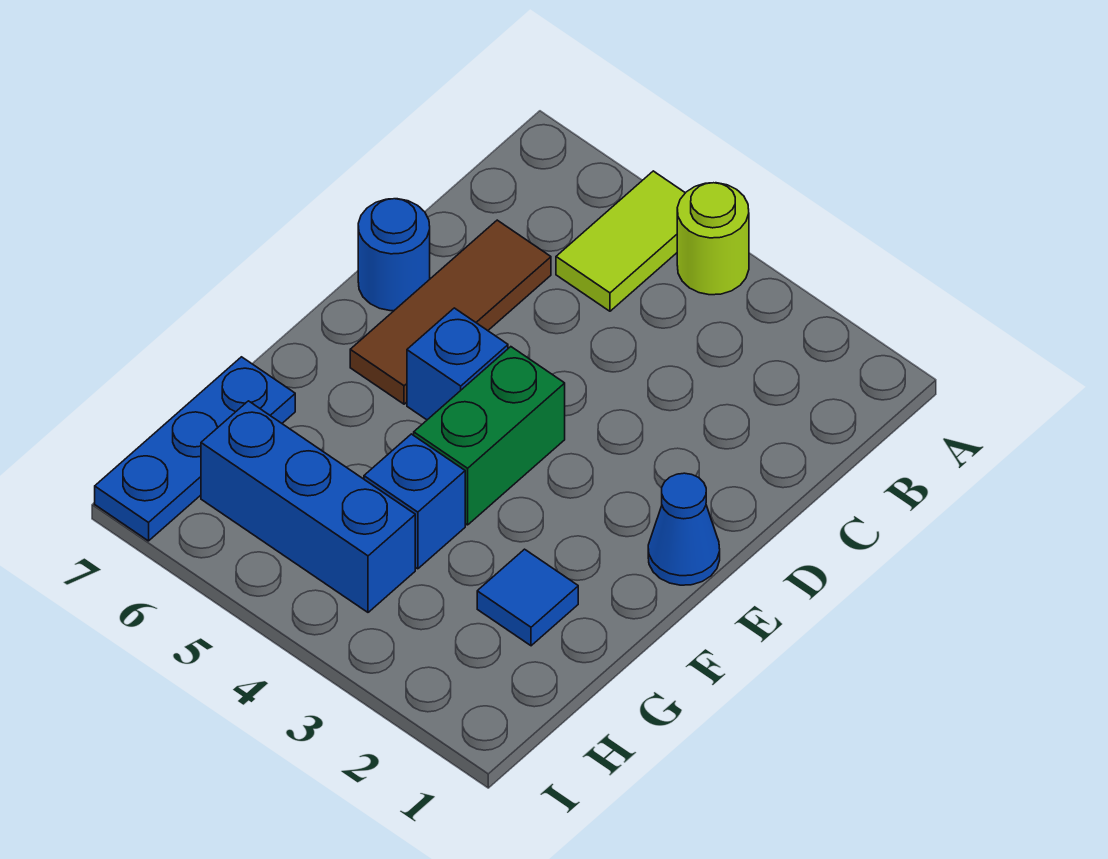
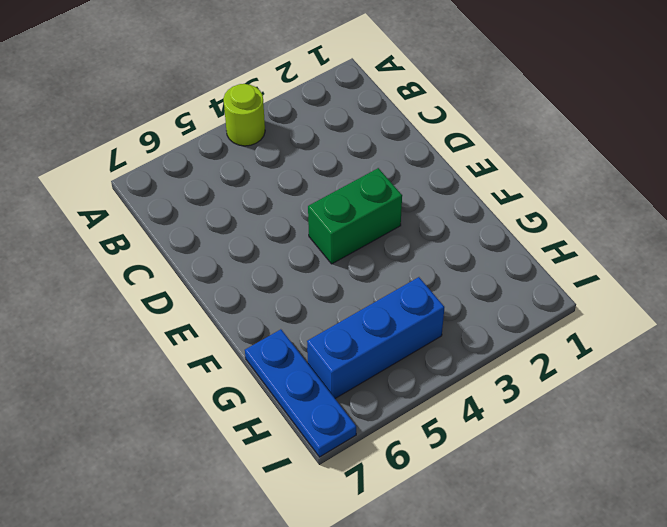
green brick E3:E4 level 1 -> green brick E4:F4 level 1
none -> lime tile A5:B5 level 1
none -> brown tile C6:E6 level 1

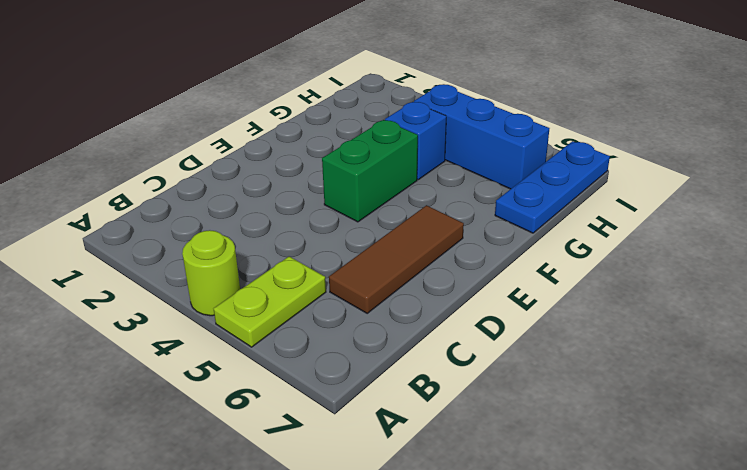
lime plate A5:B5 level 1 -> lime tile A5:B5 level 1
none -> blue round brick D7 level 1
none -> blue cone E1 level 1

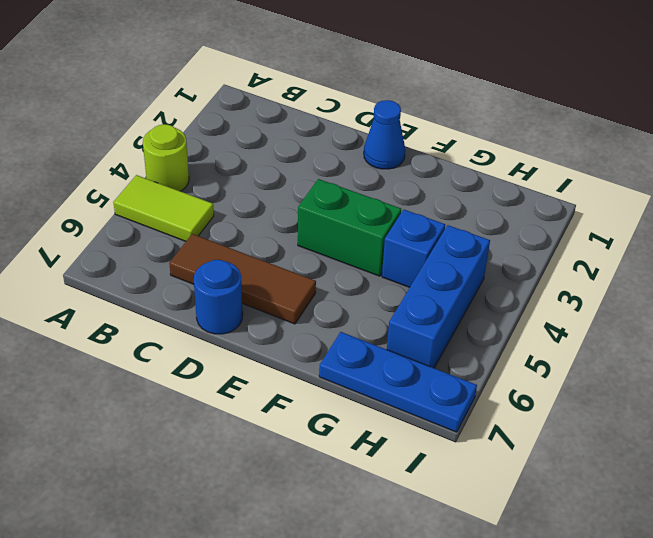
none -> blue brick E5 level 1
none -> blue tile G2 level 1

